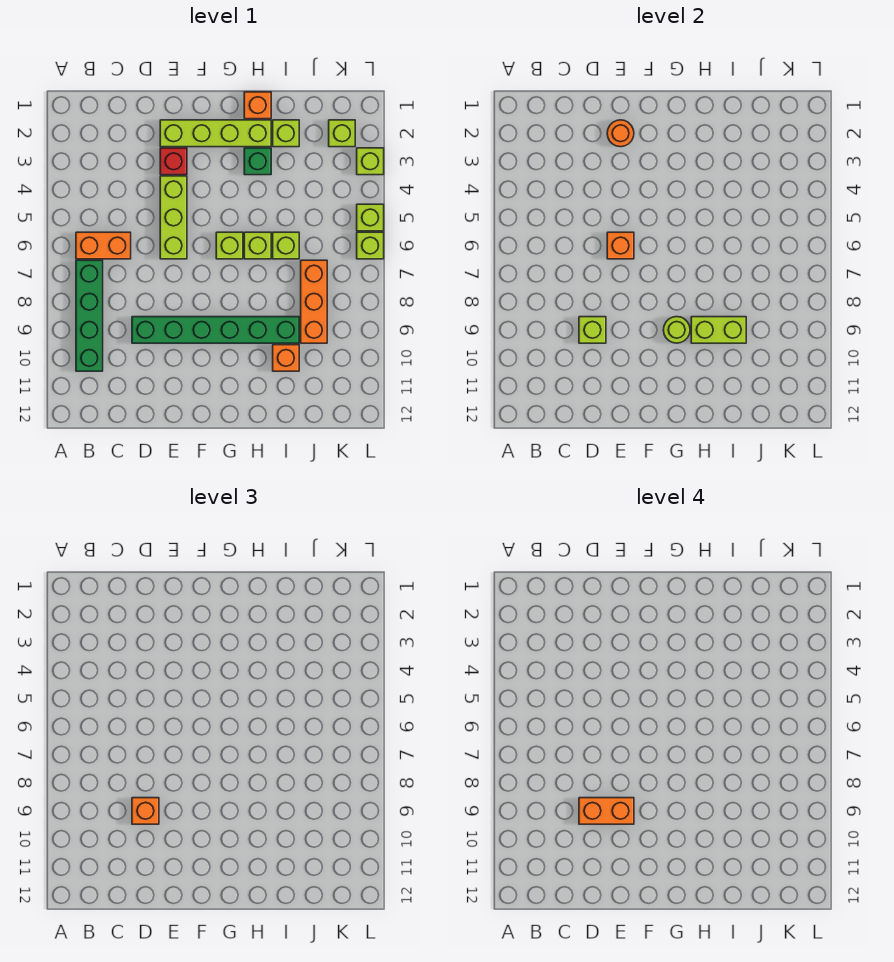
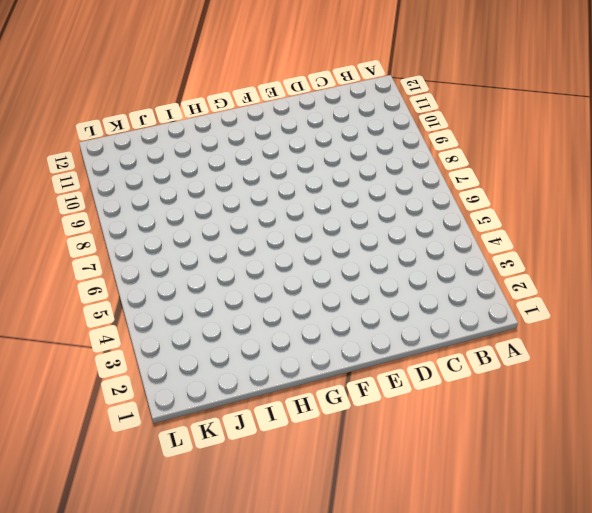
none -> orange brick B6:C6 level 1
none -> green brick B7:B10 level 1
none -> green brick D9:I9 level 1

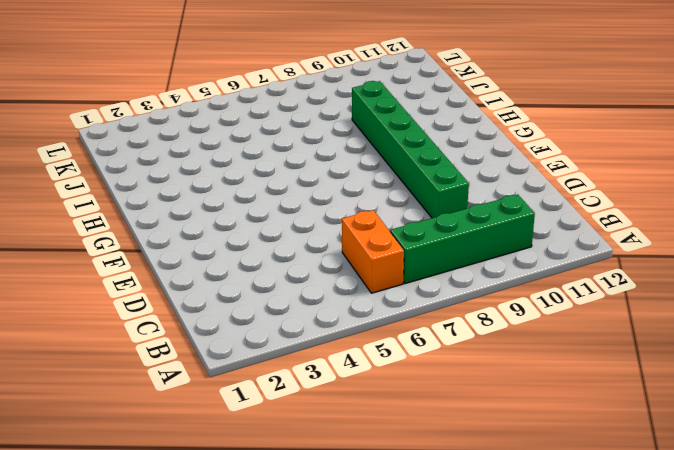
none -> lime brick E2:H2 level 1
none -> red brick E3 level 1
none -> lime brick E4:E6 level 1

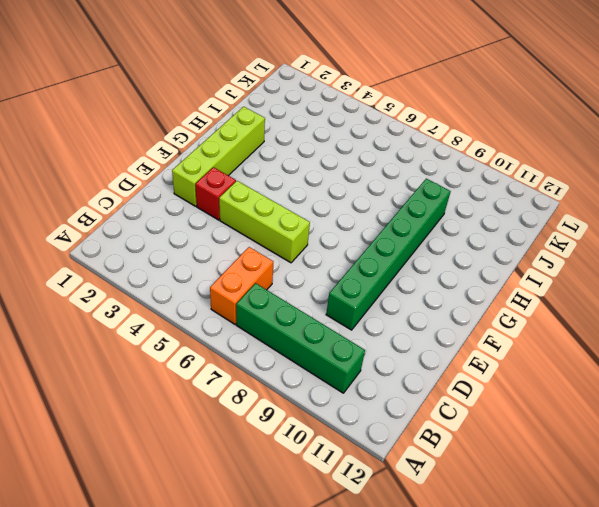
none -> lime brick G6 level 1
none -> orange brick H1 level 1
none -> green brick H3 level 1

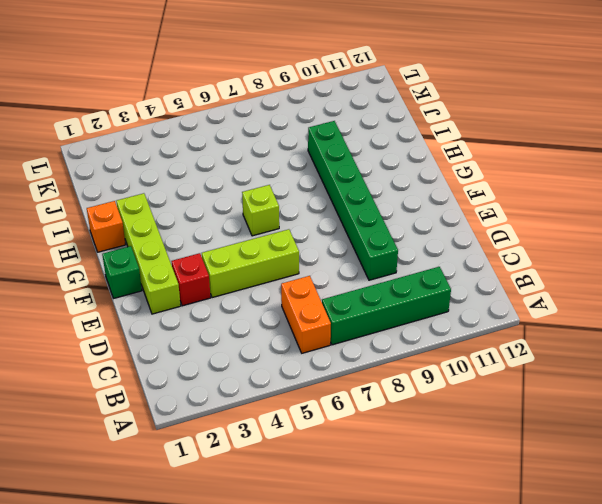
green brick F1 level 1 -> green brick H3 level 1
none -> lime brick H6 level 1
none -> lime brick I2 level 1
none -> lime brick I6 level 1

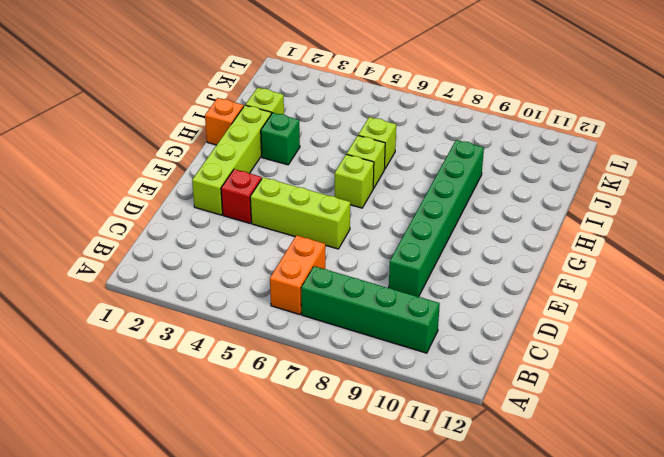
none -> orange brick I10 level 1
none -> orange brick J7:J9 level 1
none -> lime brick K2 level 1

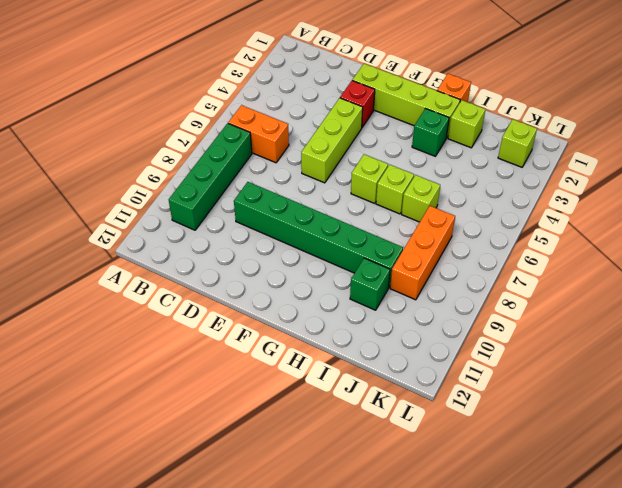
green brick I10 level 1 -> orange brick I10 level 1
none -> lime brick L3 level 1
none -> lime brick L5 level 1
none -> lime brick L6 level 1

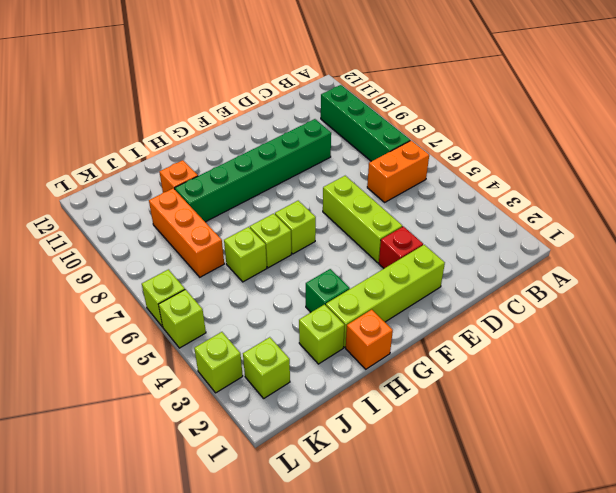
none -> lime brick D9 level 2
none -> orange round brick E2 level 2
none -> orange brick E6 level 2

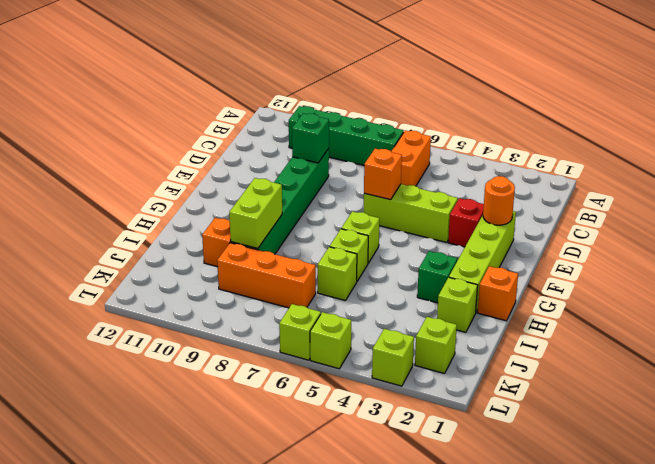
green brick D9 level 2 -> lime brick D9 level 2
none -> lime round brick G9 level 2
none -> orange brick D9 level 3
none -> orange brick D9:E9 level 4

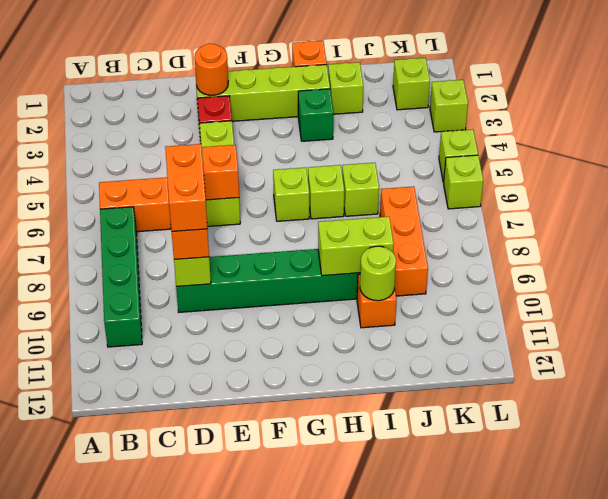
orange brick D8:D9 level 4 -> orange brick D9:E9 level 4
lime round brick I10 level 2 -> lime round brick G9 level 2

